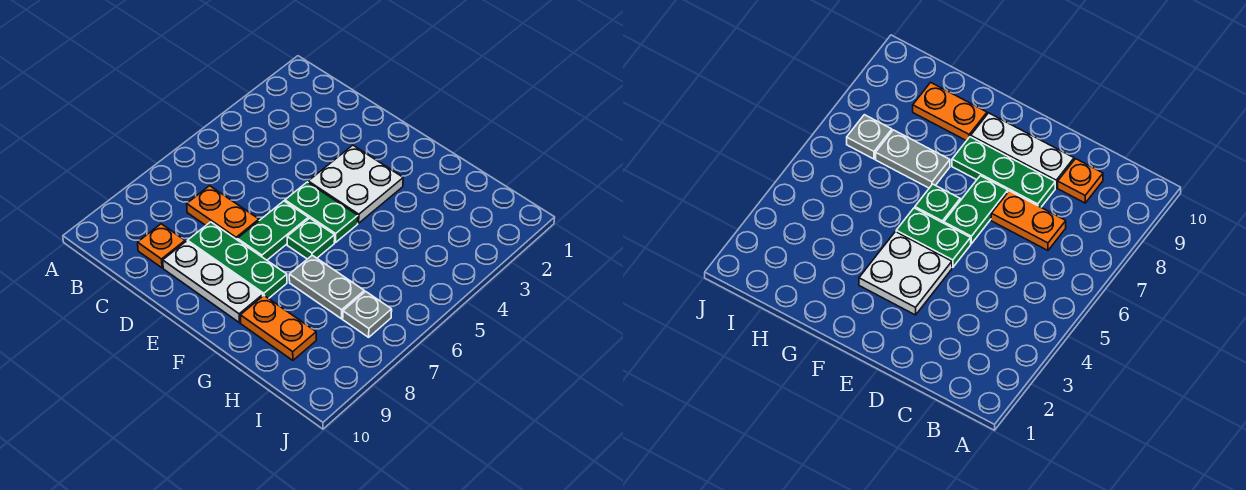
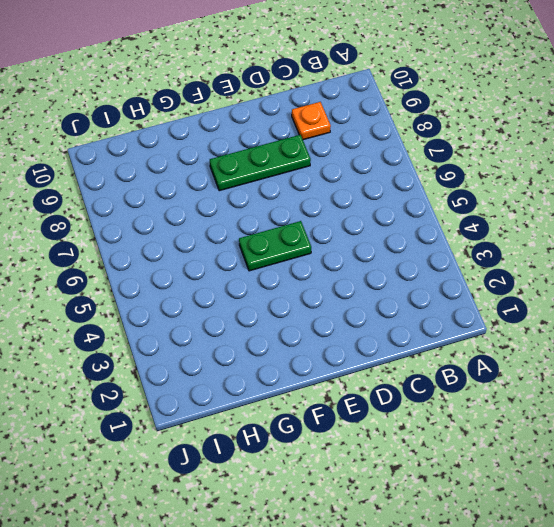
none -> orange plate C7:D7 level 1
none -> white plate D9:F9 level 1

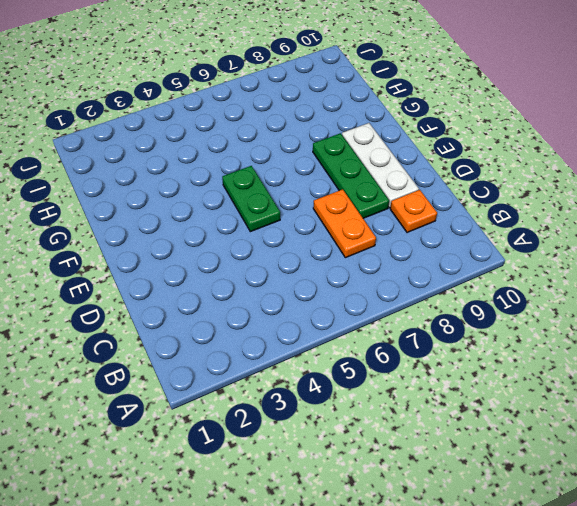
none -> white plate E3:F4 level 1
none -> green plate E6:E7 level 1

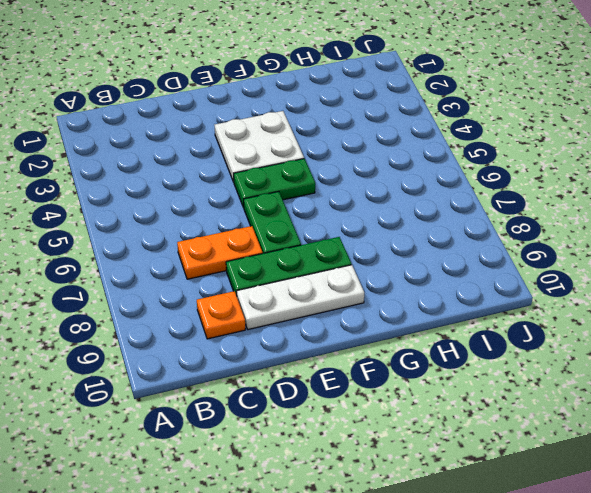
none -> green plate F6 level 1
none -> grey plate G7:H7 level 1

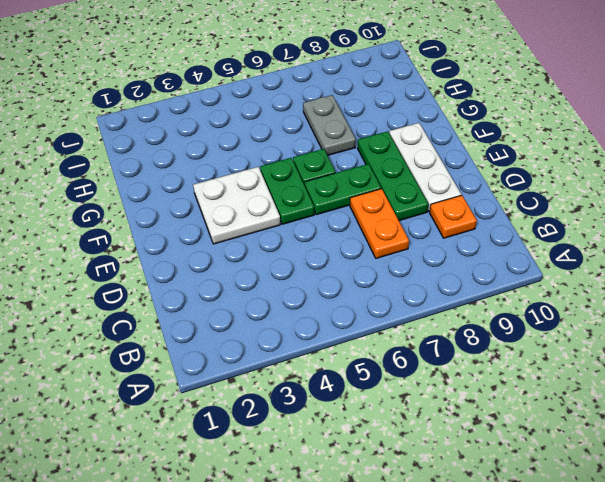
none -> orange plate G9:H9 level 1
none -> grey plate I7 level 1

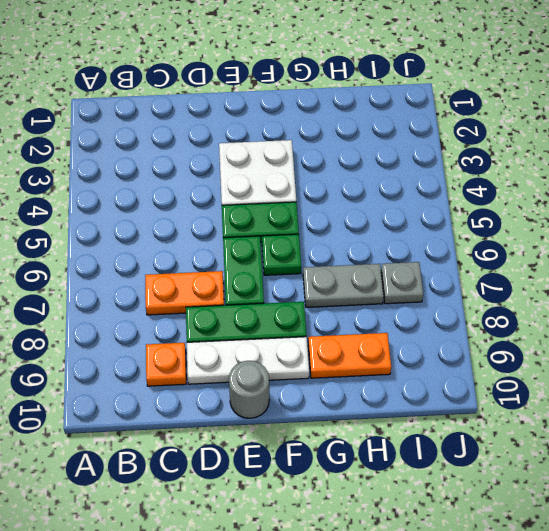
grey round brick E10 level 1 -> none

